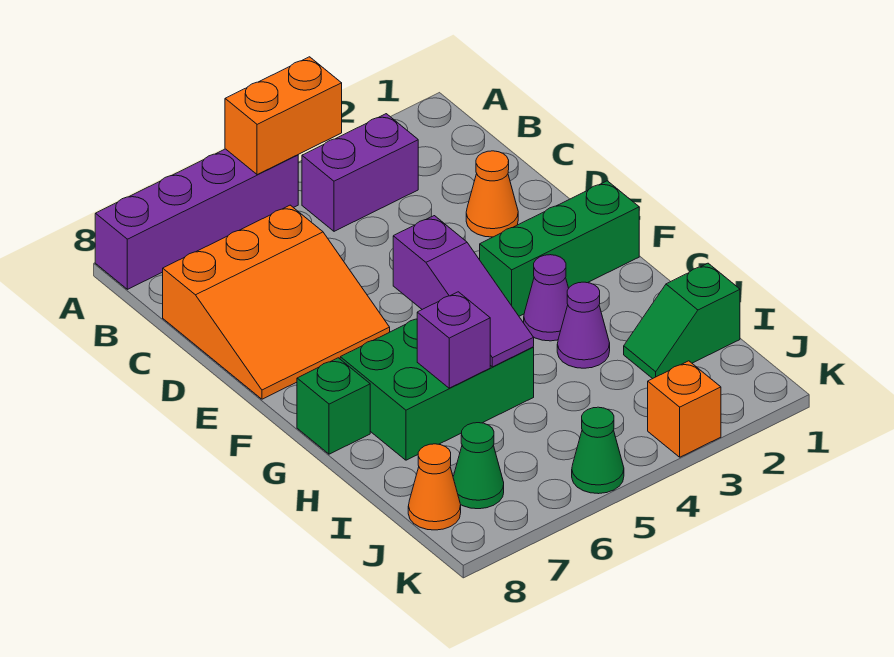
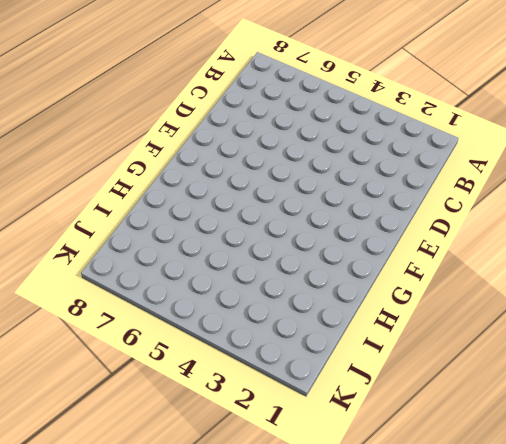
none -> purple brick A5:A8 level 1
none -> purple brick B3:B4 level 1
none -> orange slope C6:E8 level 1 top C

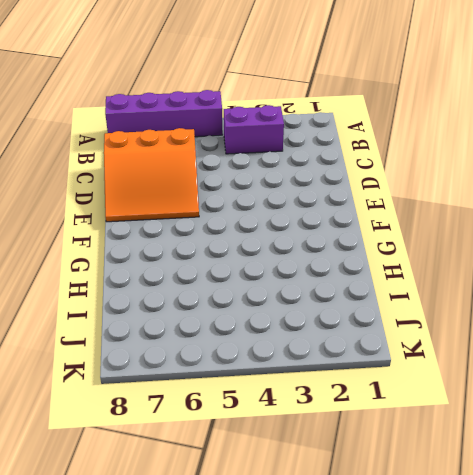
none -> orange cone D2 level 1
none -> green brick F1:F3 level 1
none -> purple cone G3 level 1

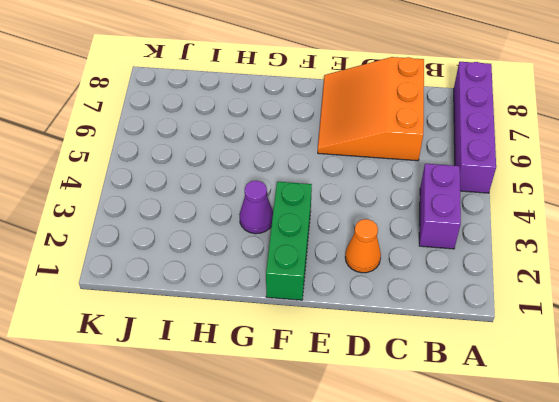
none -> green brick G5:H7 level 1
none -> green brick G8 level 1
none -> purple cone H3 level 1

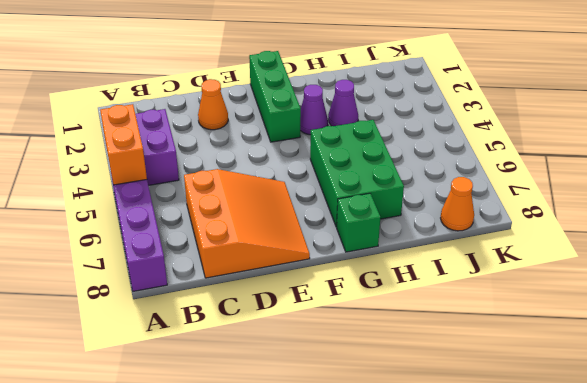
none -> green slope I1:I2 level 1 top 1
none -> green cone J7 level 1
none -> orange brick K3 level 1

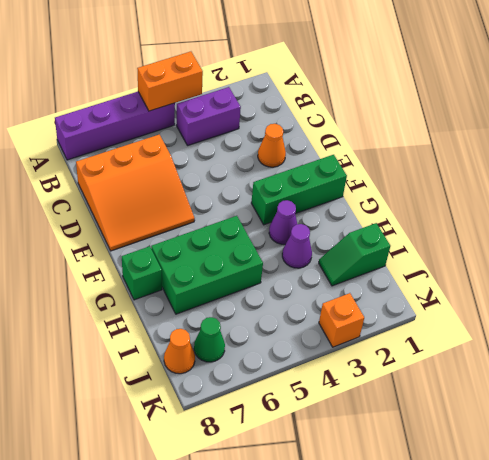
none -> green cone K5 level 1
none -> purple slope F5:H5 level 2 top F
none -> purple brick H6 level 2

